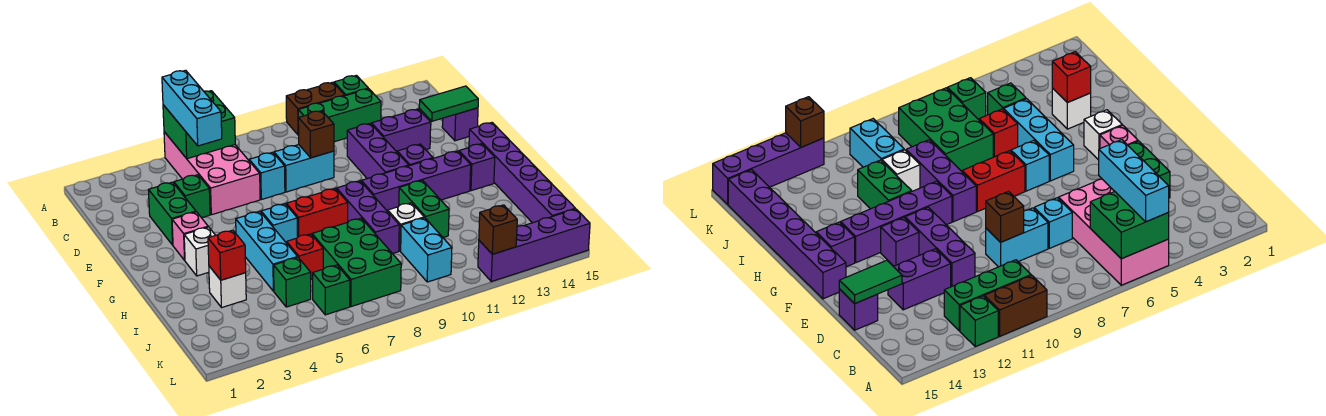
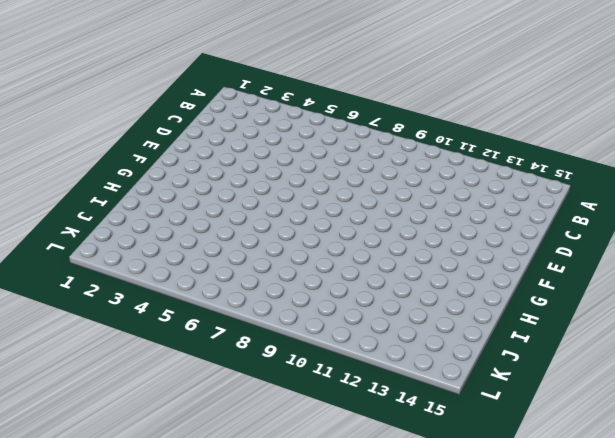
none -> pink brick A5:D6 level 1
none -> brown brick A10:A11 level 1
none -> green brick A12 level 1
none -> green brick B10:B12 level 1

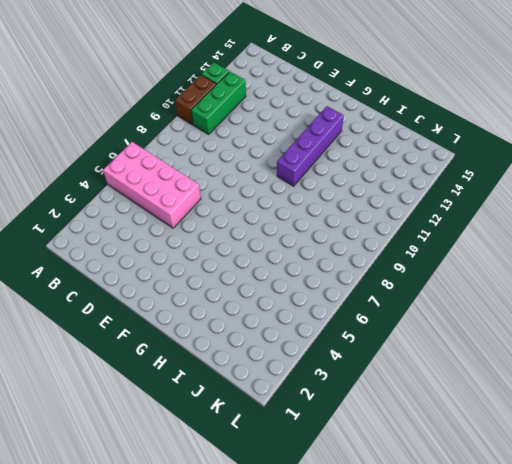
none -> green brick D3:E3 level 1
none -> green brick D4 level 1
none -> cyan brick D7 level 1
none -> cyan brick D8:D9 level 1

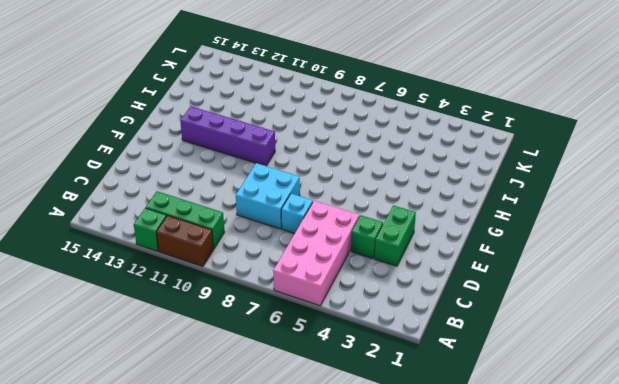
cyan brick D8:E9 level 1 -> cyan brick D8:D9 level 1
none -> purple brick D11:F11 level 1
none -> purple brick D12:D13 level 1
none -> purple brick D15 level 1
none -> pink brick F3 level 1

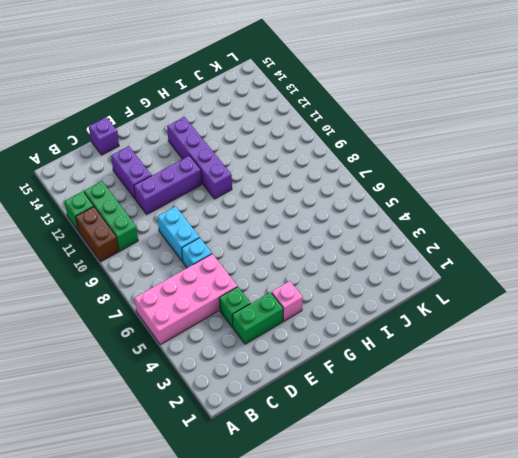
none -> purple brick F12 level 1
none -> purple brick F15:K15 level 1
none -> white brick G3 level 1
none -> cyan brick G5:I5 level 1

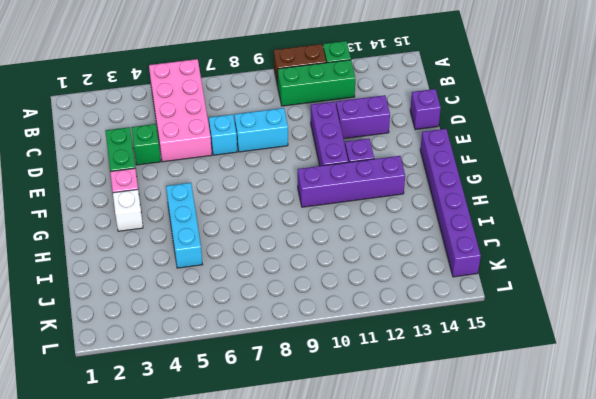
none -> cyan brick G6 level 1
none -> red brick G7:G8 level 1
none -> purple brick G9:I9 level 1
none -> purple brick G14 level 1

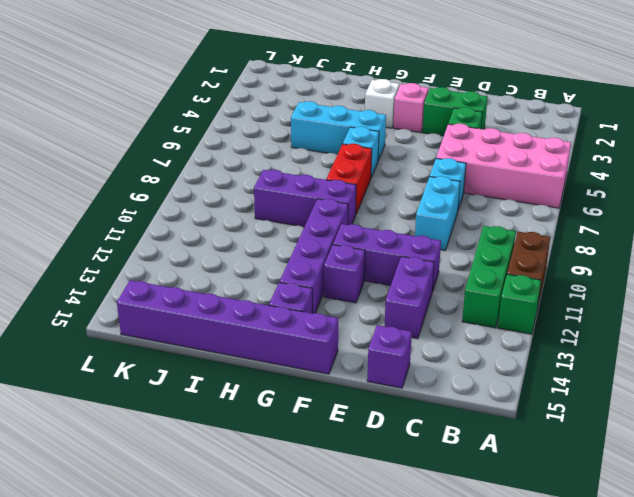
none -> green brick H11:I11 level 1
none -> white brick I3 level 1
none -> red brick I6 level 1
none -> green brick I7:K8 level 1

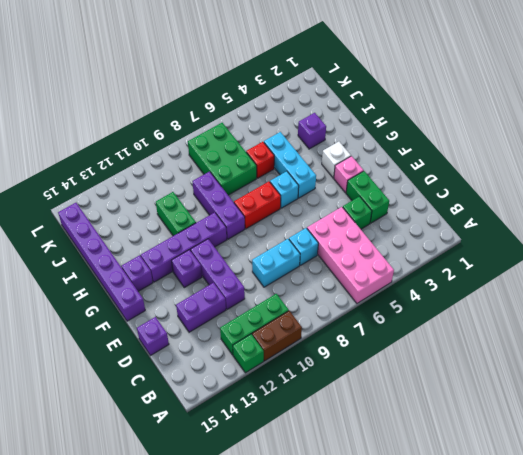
purple brick I3 level 1 -> white brick I3 level 1
none -> white brick I10 level 1
none -> green brick J5 level 1
none -> cyan brick J10:K10 level 1
none -> green brick K6 level 1

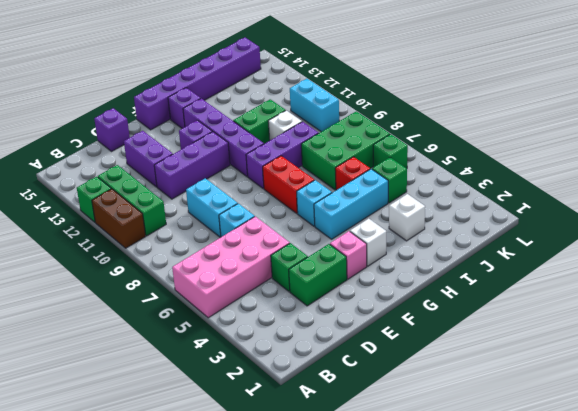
cyan brick K10:K11 level 1 -> cyan brick J10:K10 level 1
none -> purple brick L12:L15 level 1
none -> green brick A5:B6 level 2
none -> brown brick D9 level 2
none -> green tile D14:D15 level 2

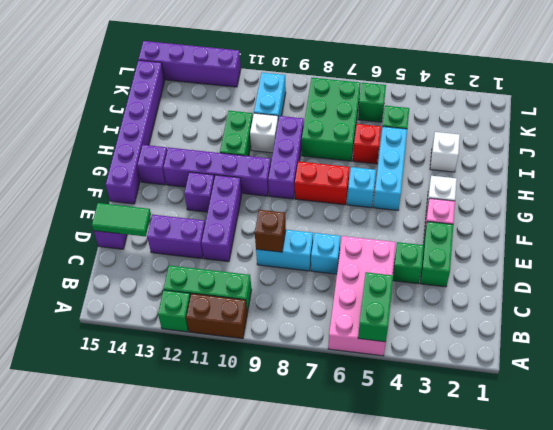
green brick A5:B5 level 2 -> green brick A5:B6 level 2
none -> red brick I3 level 2
none -> brown brick L12 level 2
none -> cyan brick A5:C5 level 3

